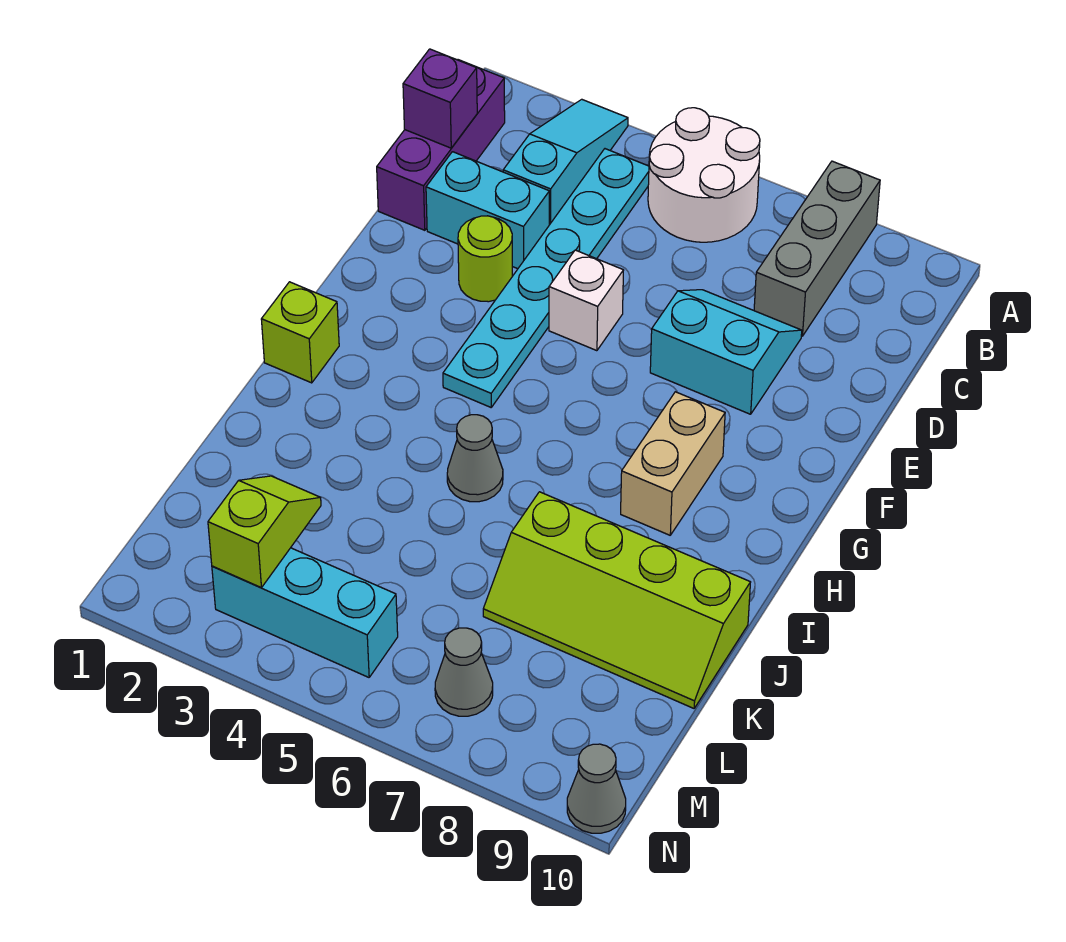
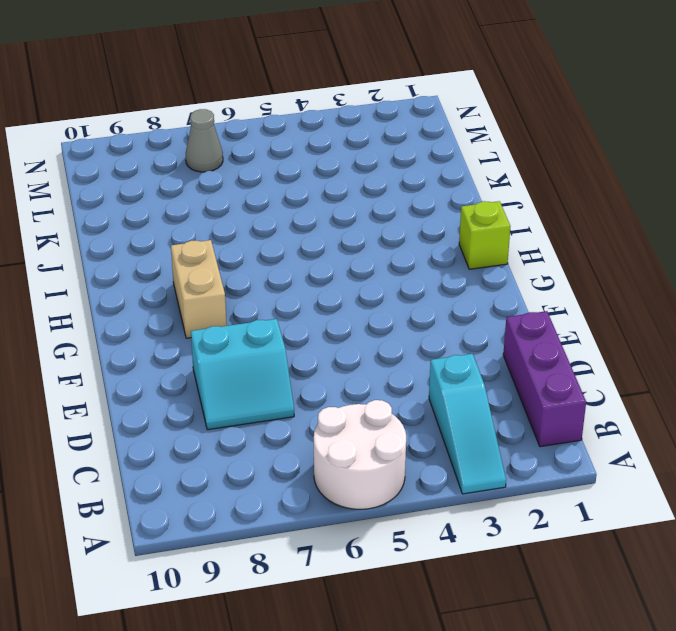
none -> grey brick A8:C8 level 1
none -> cyan plate B4:G4 level 1
none -> cyan brick D2:D3 level 1

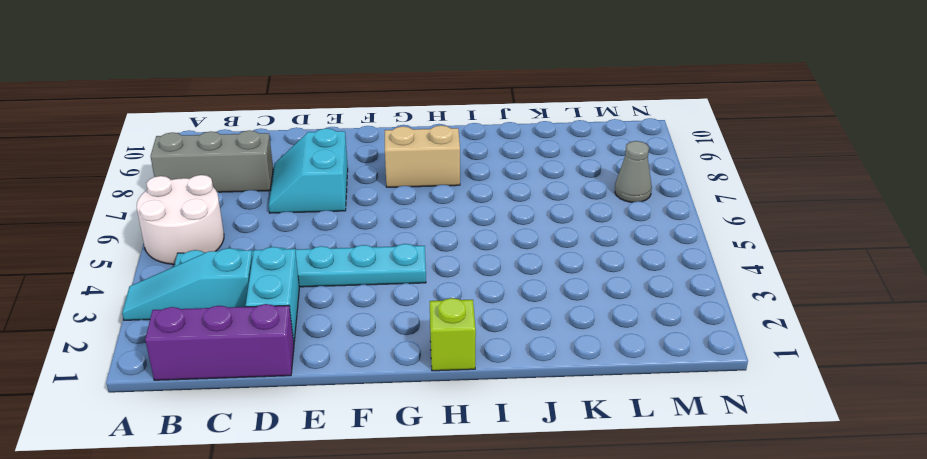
none -> lime round brick E3 level 1
none -> white brick E5 level 1
none -> grey cone I5 level 1

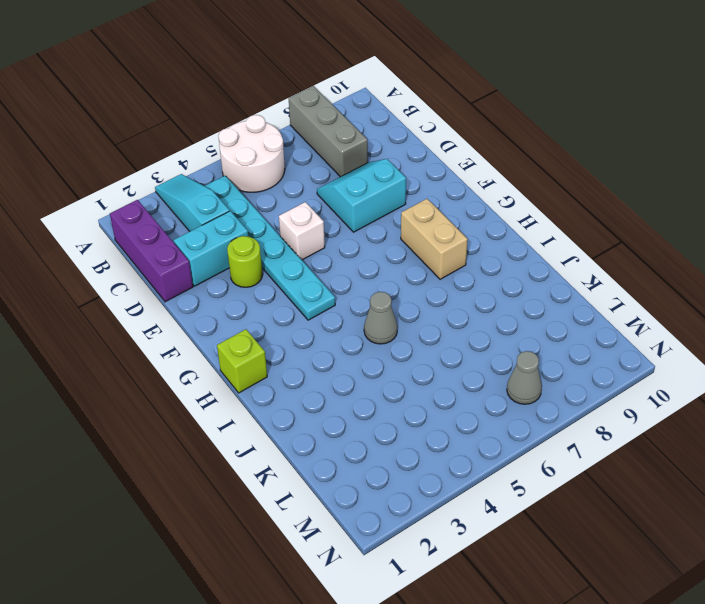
none -> lime slope J7:K10 level 1 top J
none -> cyan brick M3:M5 level 1
none -> grey cone N10 level 1

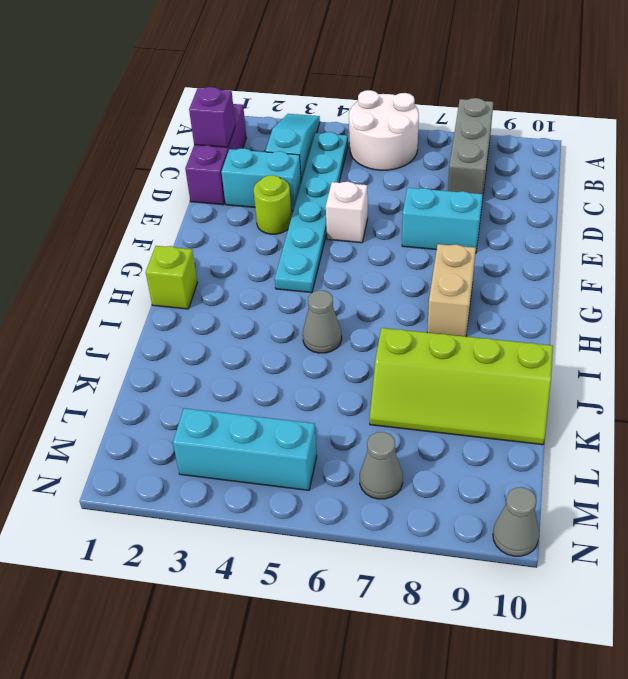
none -> lime slope L3:M3 level 2 top M

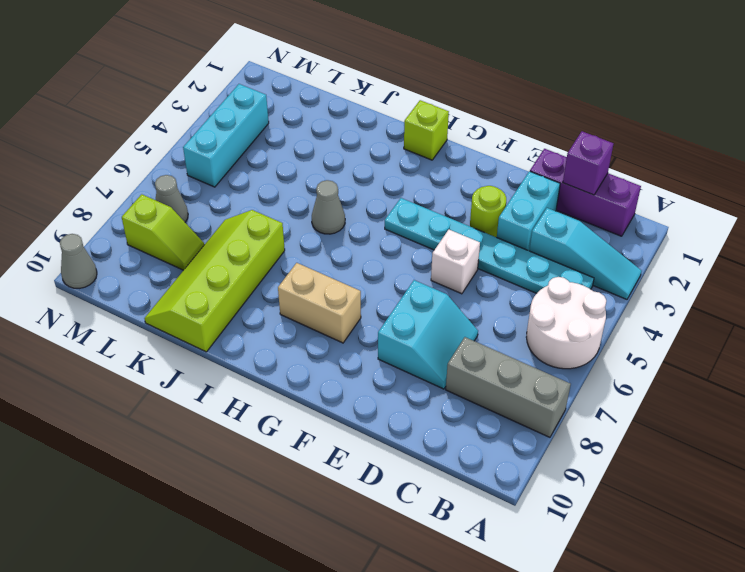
lime slope L8:M8 level 1 top M -> lime slope L3:M3 level 2 top M

